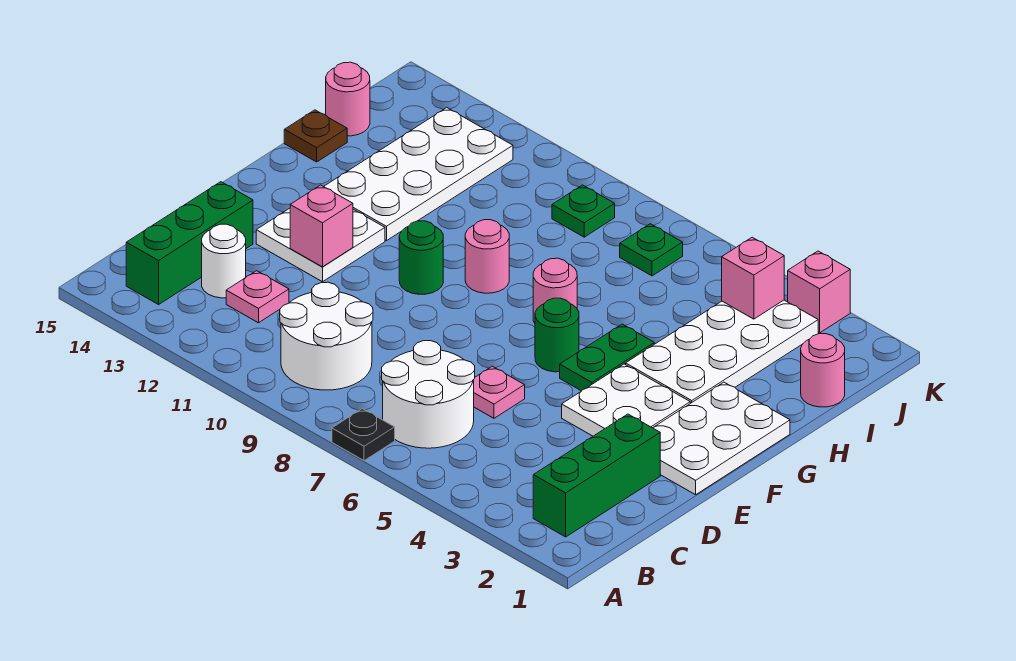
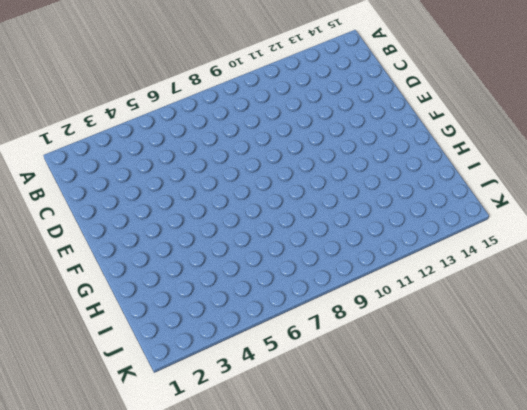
none -> black plate A7 level 1
none -> green brick B2:D2 level 1
none -> white round brick B6:C7 level 1

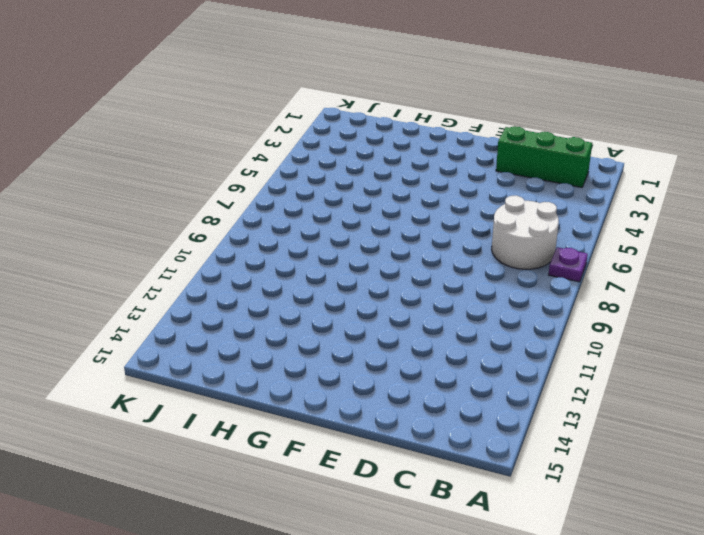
purple plate A7 level 1 -> black plate A7 level 1
none -> white round brick B9:C10 level 1
none -> green brick B14:D14 level 1
none -> pink plate C12 level 1

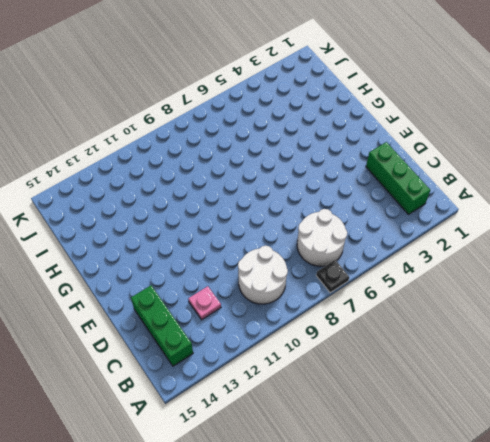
none -> white round brick C13 level 1
none -> pink plate D6 level 1
none -> white plate E1:G2 level 1

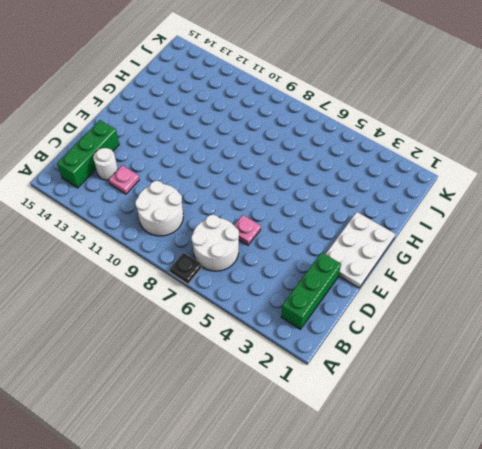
none -> white plate E3:F4 level 1
none -> white plate E12:F13 level 1
none -> green plate F5:G5 level 1

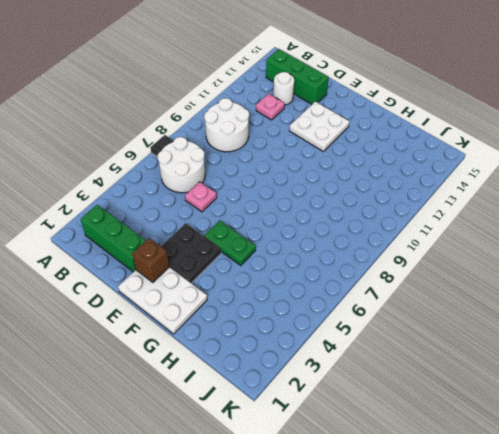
brown brick E2 level 2 -> none
black plate E3:F4 level 1 -> white plate E3:F4 level 1
none -> green round brick F6 level 1
none -> green round brick F10 level 1
none -> white plate G3:J4 level 1

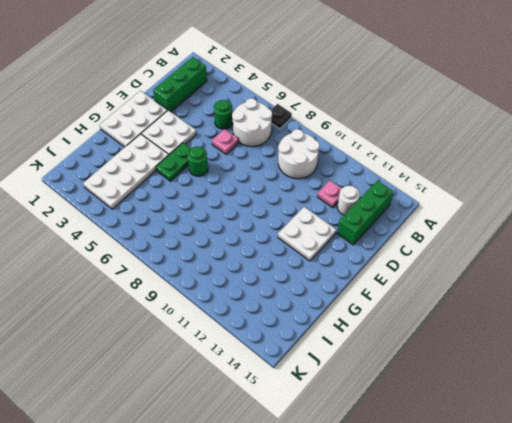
green round brick C5 level 1 -> green round brick F10 level 1
none -> pink round brick G7 level 1
none -> pink round brick G9 level 1
none -> white plate G12:J13 level 1

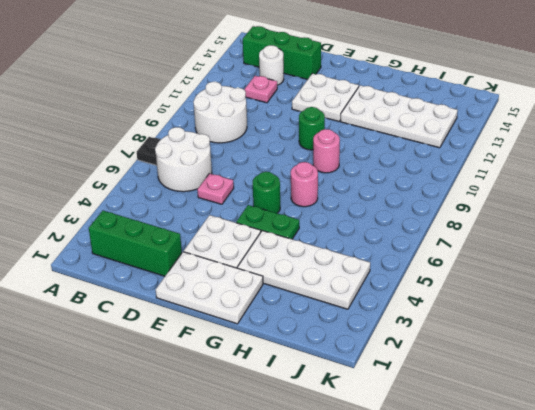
none -> brown plate H15 level 1
none -> pink round brick I1 level 1
none -> pink round brick I15 level 1

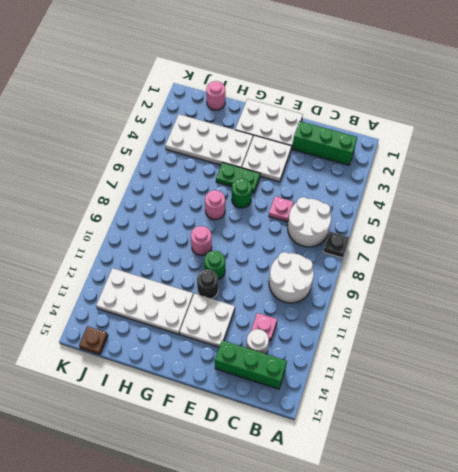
black round brick F11 level 1 -> none
brown plate J15 level 1 -> brown plate H15 level 1
none -> pink round brick I15 level 1
none -> green plate J7 level 1
none -> green plate J9 level 1

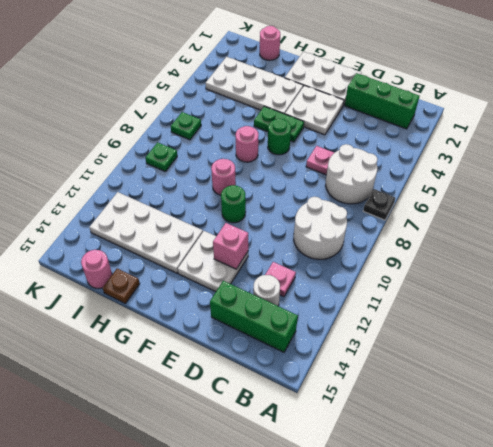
none -> pink brick K3 level 1
none -> pink brick J4 level 2

